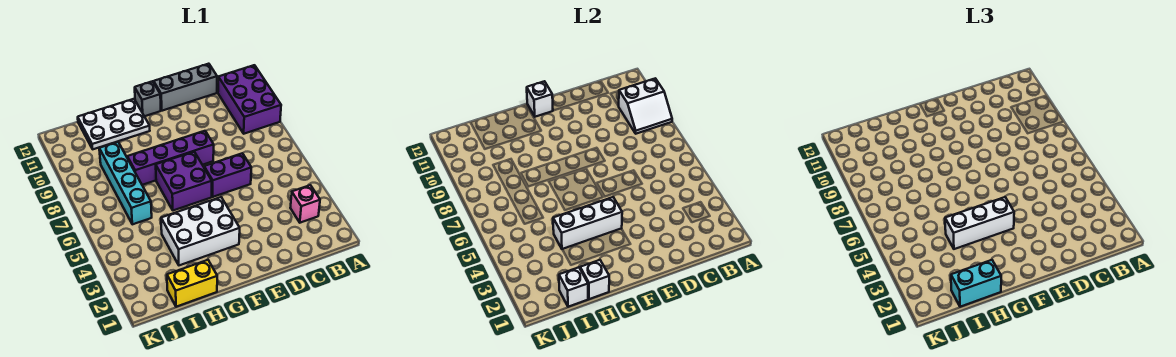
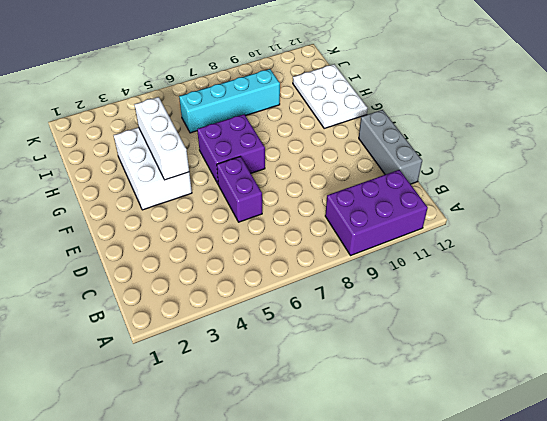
none -> pink brick B3 level 1
none -> purple brick E8:H8 level 1
none -> grey brick F12 level 1

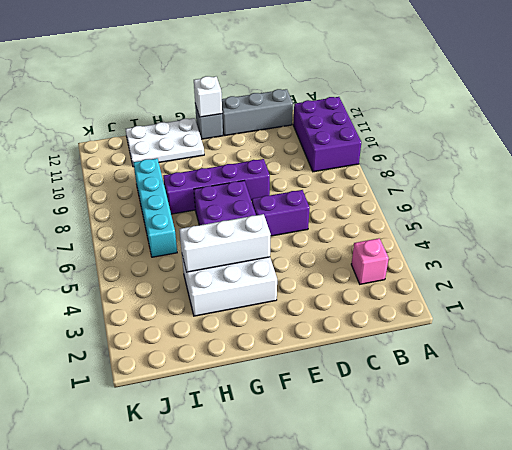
none -> yellow brick H1:I1 level 1
none -> white slope A9:B10 level 2 top 10
none -> white brick H1 level 2

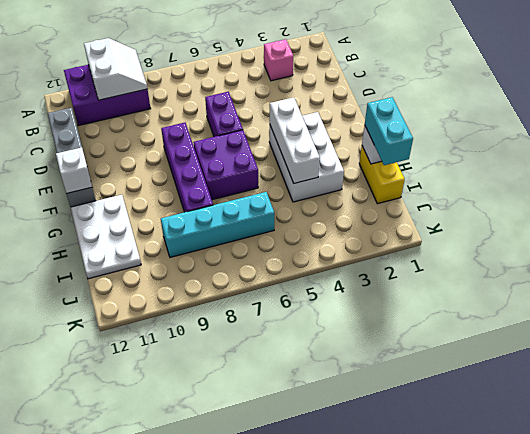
none -> white brick I1 level 2
none -> white brick F4:H4 level 3

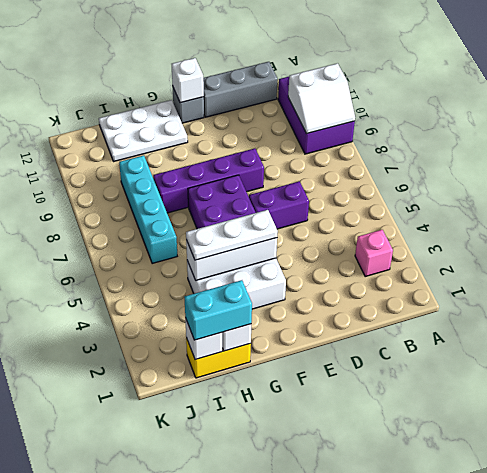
white plate F4:H4 level 3 -> white brick F4:H4 level 3

